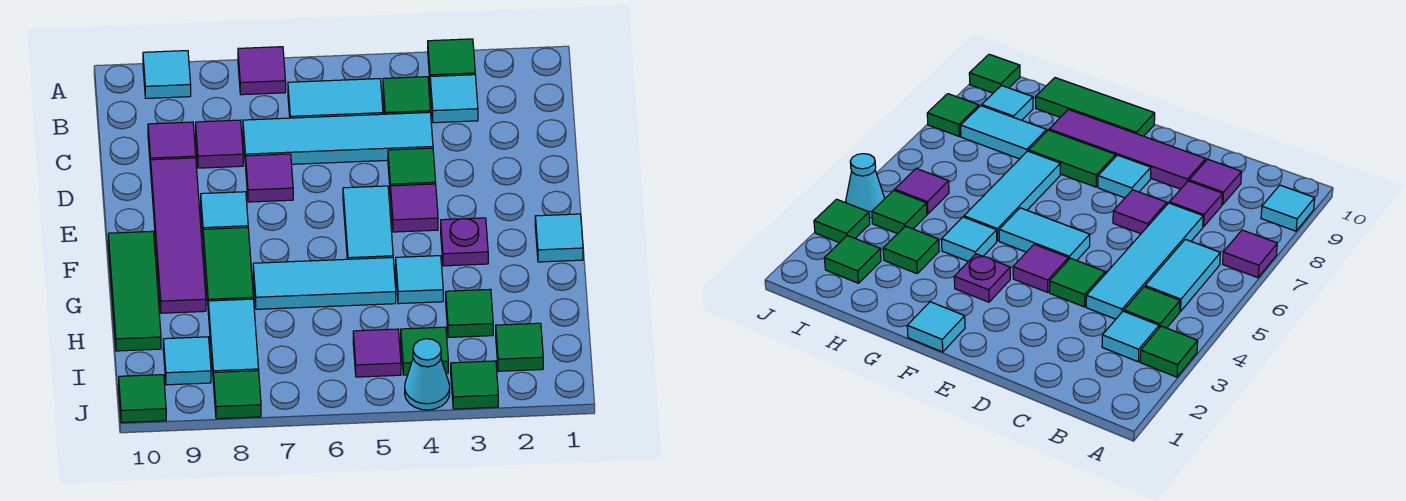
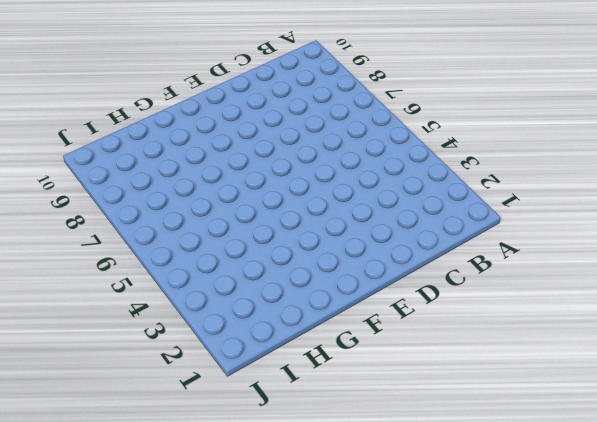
none -> green tile A3 level 1
none -> purple tile A7 level 1
none -> cyan tile A9 level 1
none -> cyan tile B3 level 1

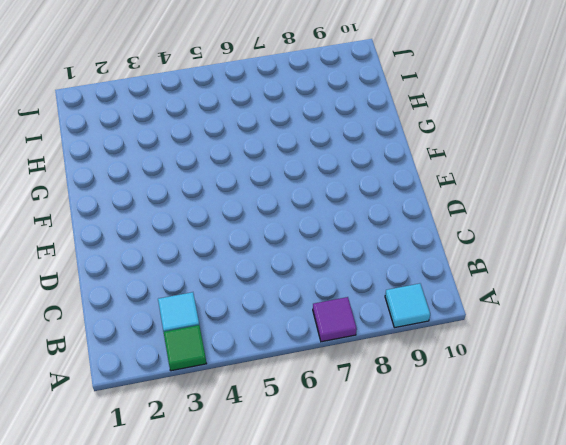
none -> green tile B4 level 1
none -> cyan tile B5:B6 level 1
none -> cyan tile C4:C7 level 1
none -> purple tile C8 level 1

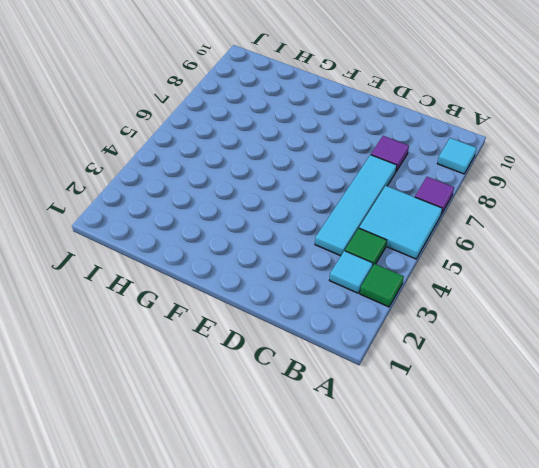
cyan tile A5:B6 level 1 -> cyan tile B5:B6 level 1
none -> purple tile C9 level 1
none -> green tile D4 level 1
none -> purple tile D7 level 1
none -> purple tile D9:G9 level 1

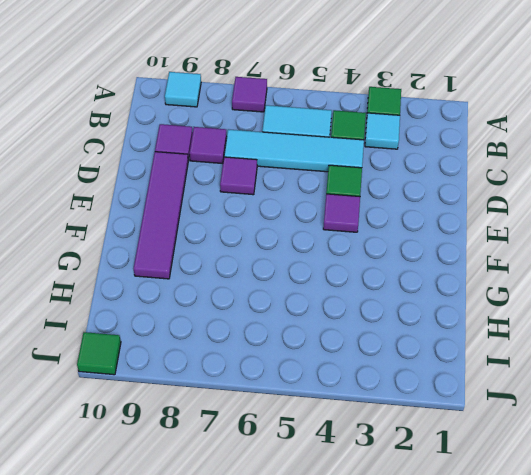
none -> cyan tile E5:F5 level 1
none -> cyan tile E8 level 1
none -> cyan tile F1 level 1
none -> purple plate F3 level 1

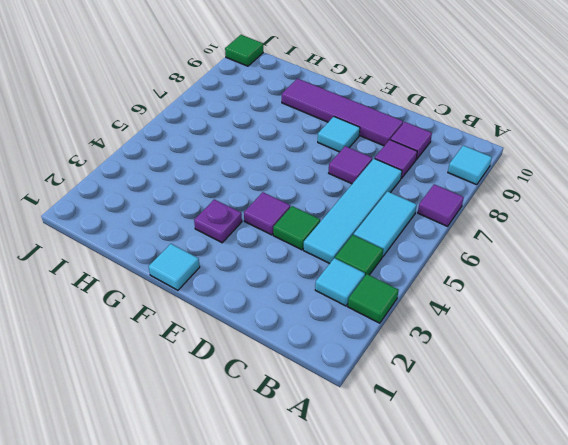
none -> cyan tile E5:F5 level 1
none -> green tile F8:G8 level 1
none -> green tile F10:H10 level 1
none -> cyan tile G4 level 1

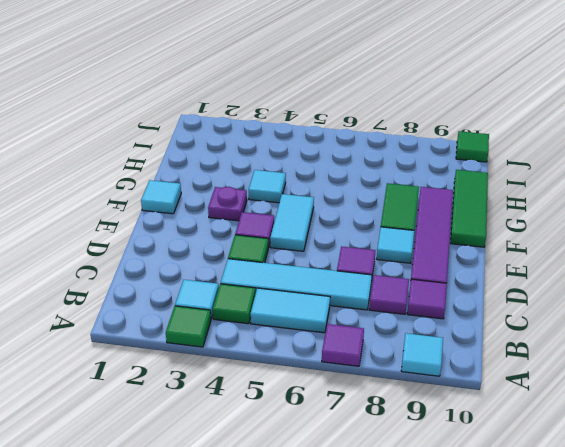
none -> cyan tile G5:G7 level 1
none -> green tile H3 level 1
none -> cyan tile H8:I8 level 1
none -> green tile I2 level 1

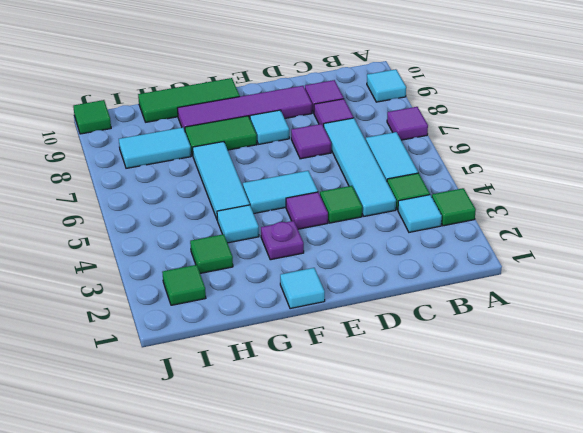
none -> green tile I4 level 1
none -> purple tile I5 level 1
none -> cyan tile I9 level 1
none -> green tile J3 level 1

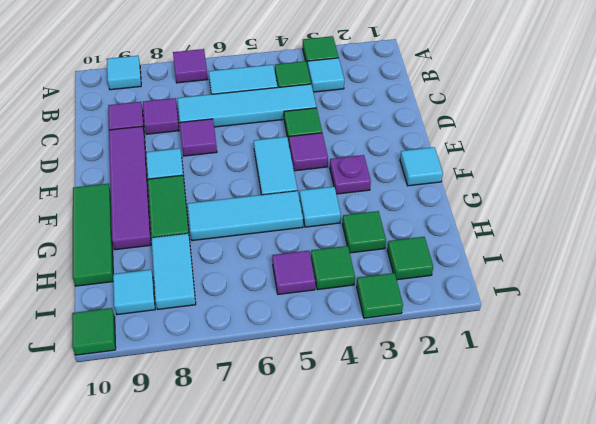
none -> cyan cone J4 level 1
none -> green tile J8 level 1

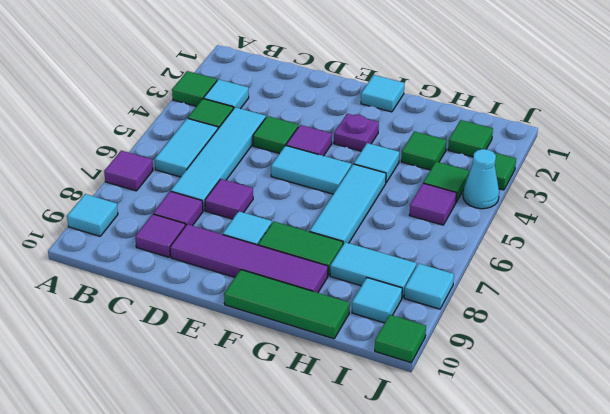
cyan tile J8 level 1 -> green tile J8 level 1

